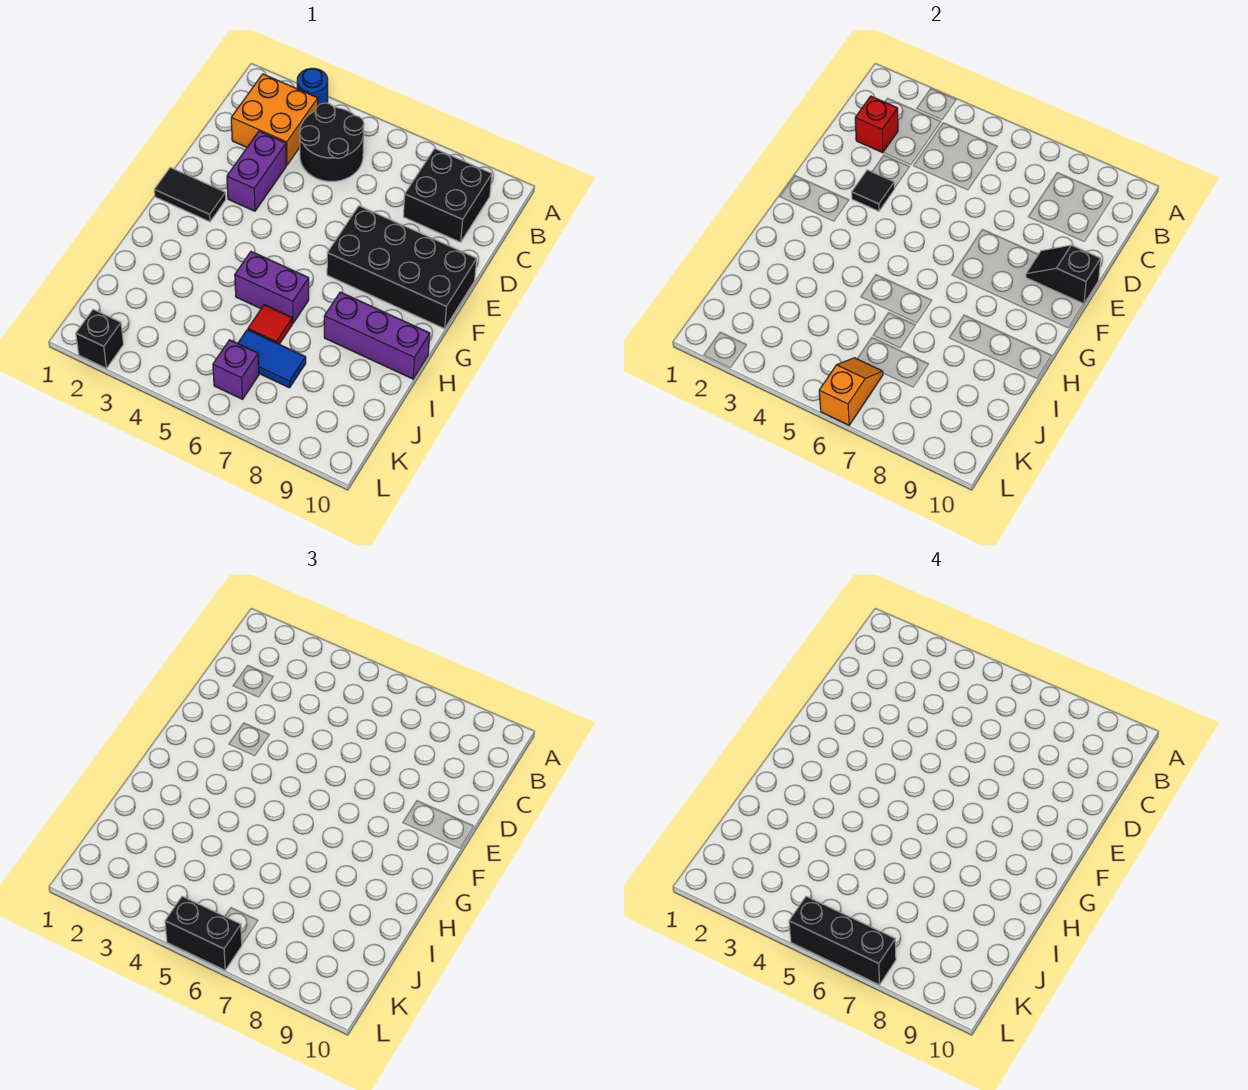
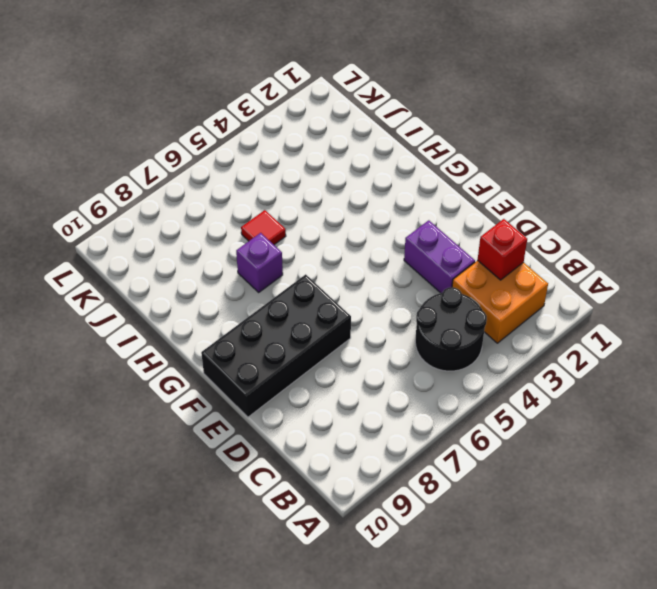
purple brick H7 level 1 -> purple brick K6 level 1
none -> blue round brick A3 level 1
none -> black brick B8:C9 level 1
none -> black tile F1:F2 level 1

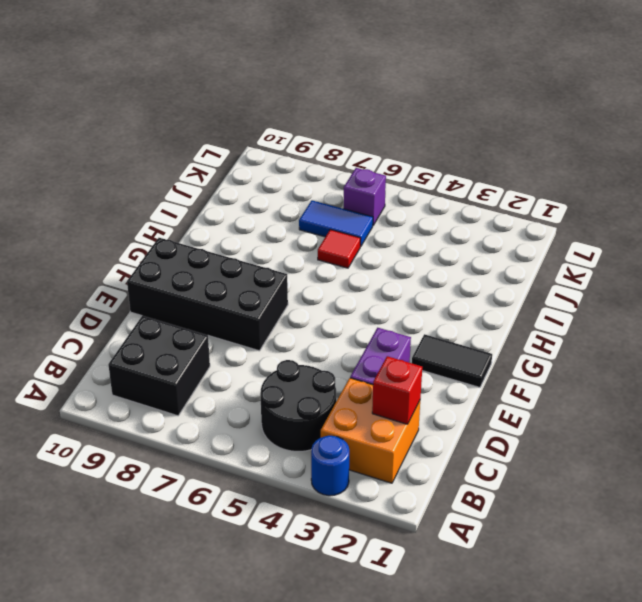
none -> purple brick H5:H6 level 1
none -> purple brick H8:H10 level 1
none -> black brick L2 level 1

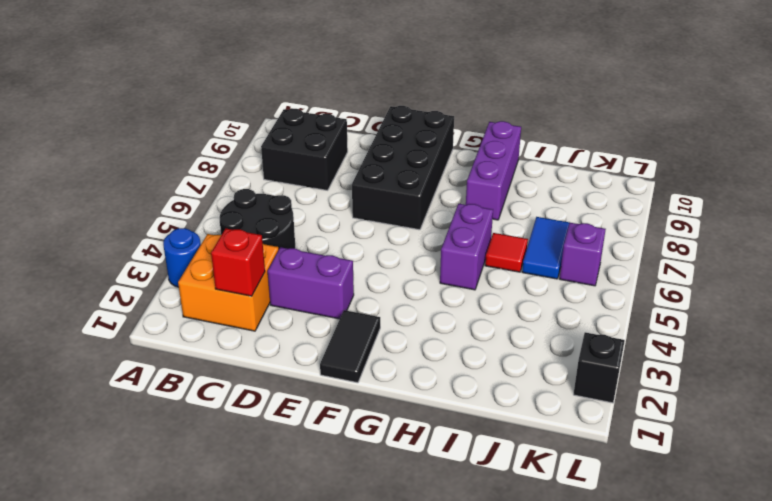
none -> black tile E3 level 2
none -> black slope E9:E10 level 2 top 10
none -> orange slope K6:L6 level 2 top L

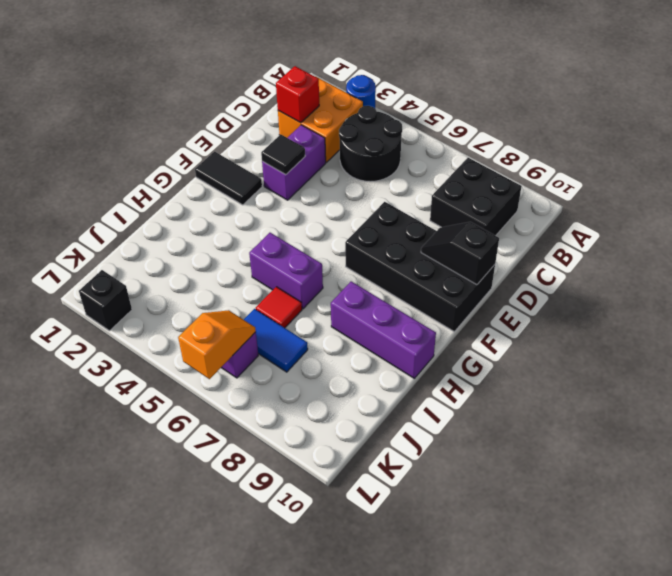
none -> black brick L5:L6 level 3
none -> black brick L5:L7 level 4

